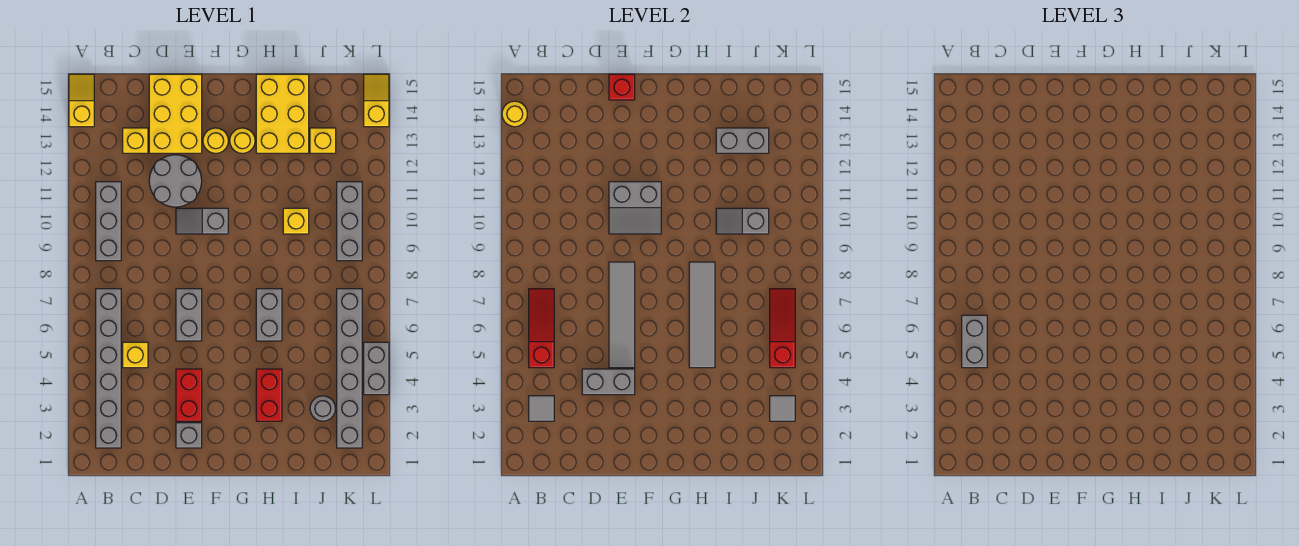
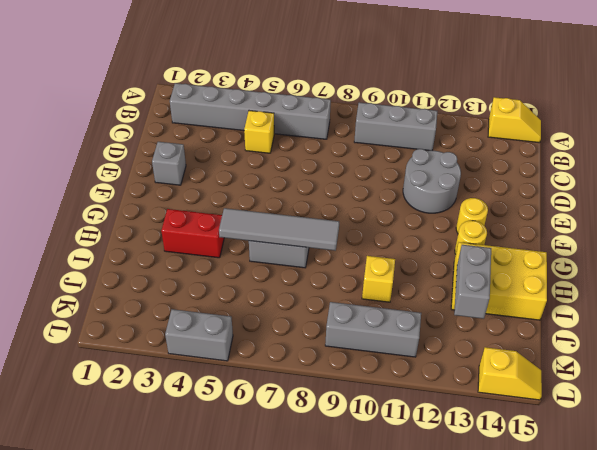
none -> yellow brick C13 level 1
none -> yellow brick D13:E15 level 1
none -> red brick E3:E4 level 1
none -> grey brick E6:E7 level 1

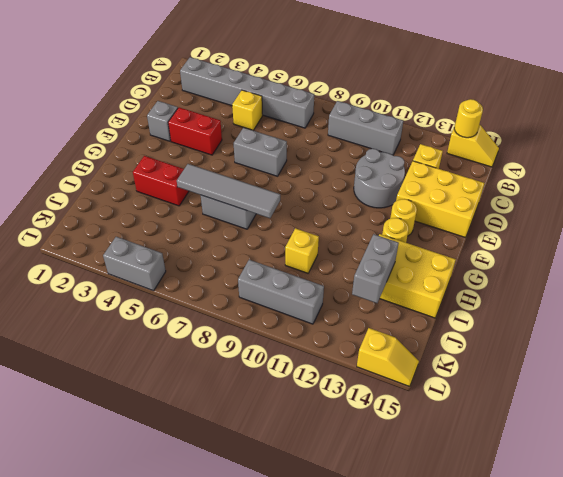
none -> grey slope E10:F10 level 1 top F
none -> grey round brick J3 level 1
none -> yellow brick J13 level 1
none -> grey brick K2:K7 level 1

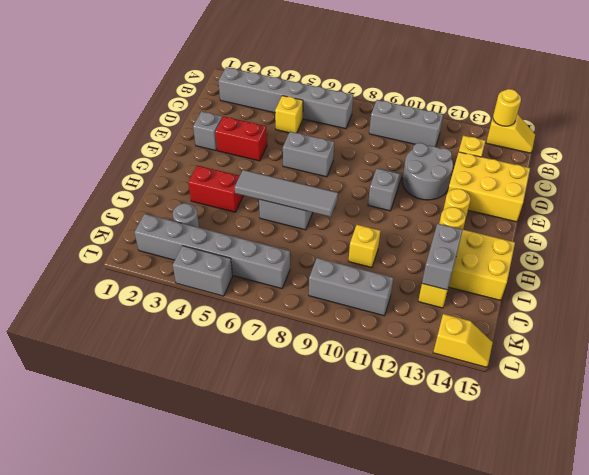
none -> grey tile B3 level 2
none -> red slope B5:B7 level 2 top 5
none -> grey brick D4:E4 level 2
none -> grey tile E5:E8 level 2

